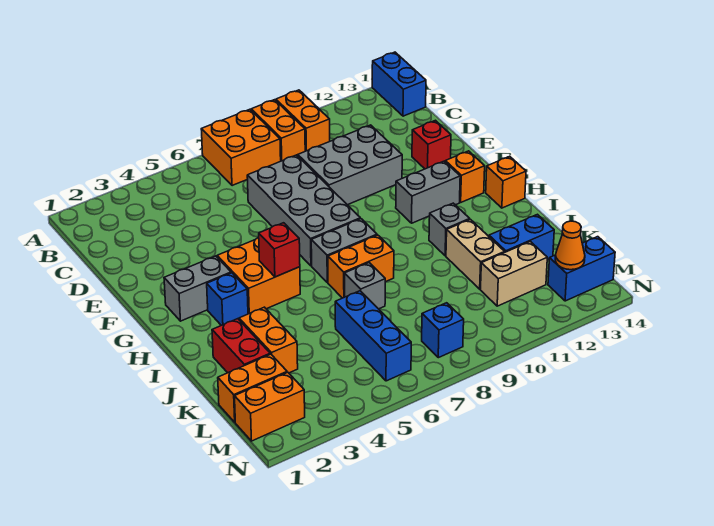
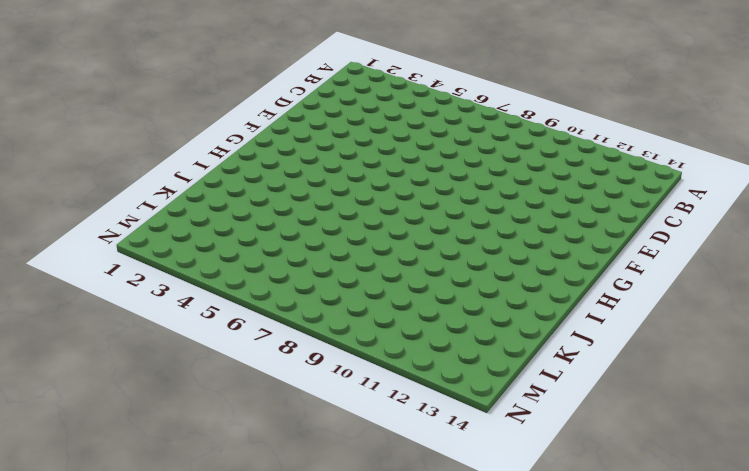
none -> orange brick A7:B8 level 1
none -> orange brick A9:B9 level 1
none -> orange brick A10:B10 level 1

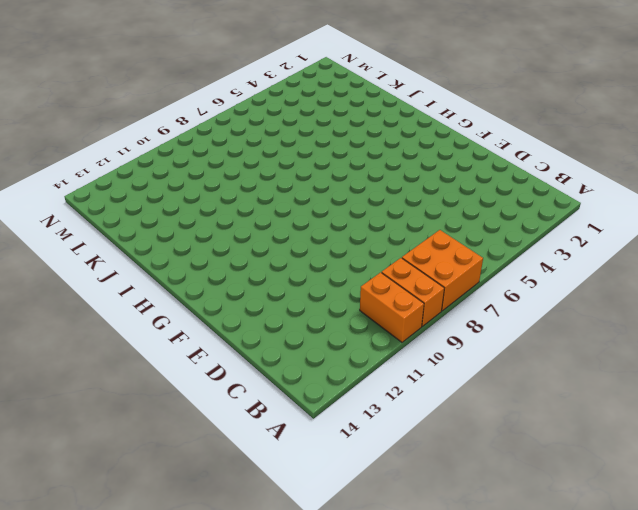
none -> blue brick A14:B14 level 1
none -> grey brick D7:G8 level 1
none -> grey brick D9:E11 level 1

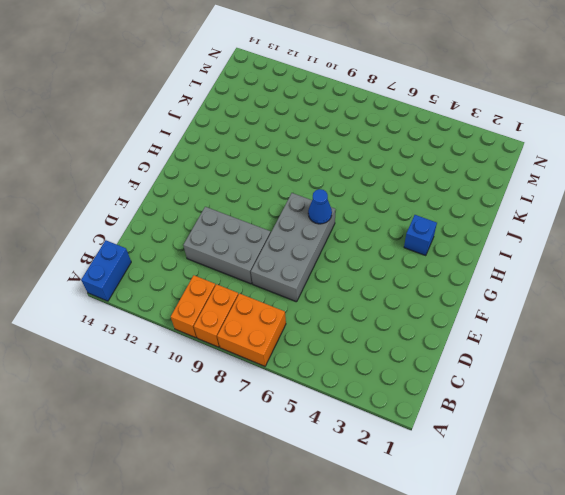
blue cone G7 level 2 -> none
none -> red brick E13 level 1
none -> grey brick G2:G3 level 1
none -> orange brick G4:H5 level 1

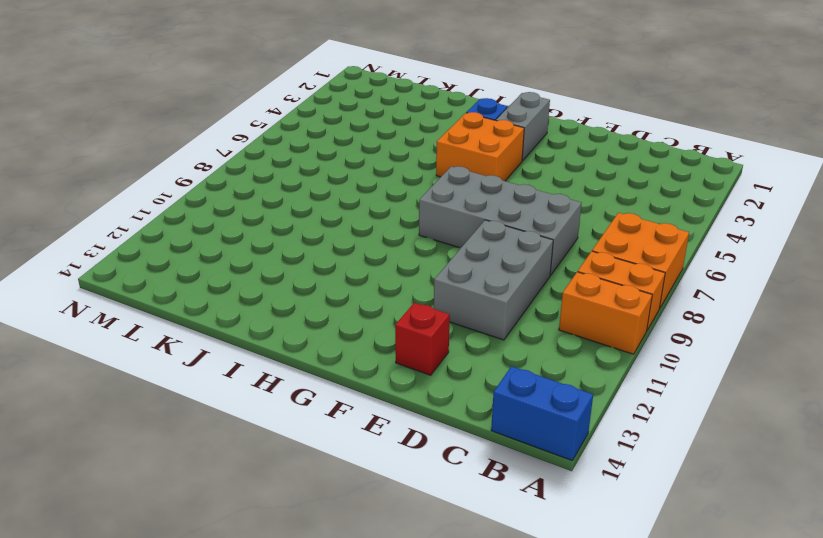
none -> grey brick G11:G12 level 1
none -> orange brick G13 level 1
none -> grey brick H7:H8 level 1

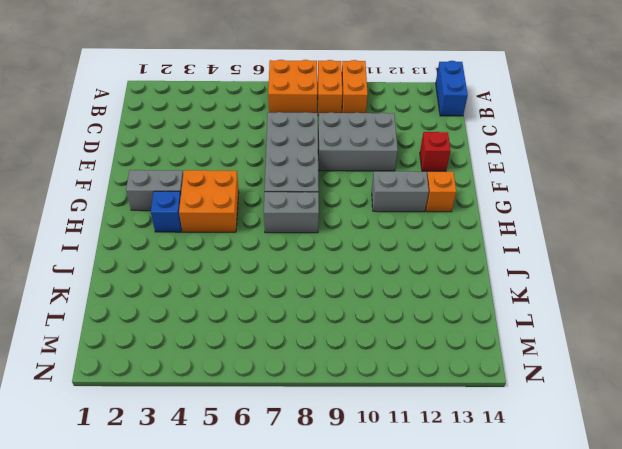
none -> orange brick H14 level 1
none -> orange brick I7:I8 level 1
none -> grey brick I11 level 1

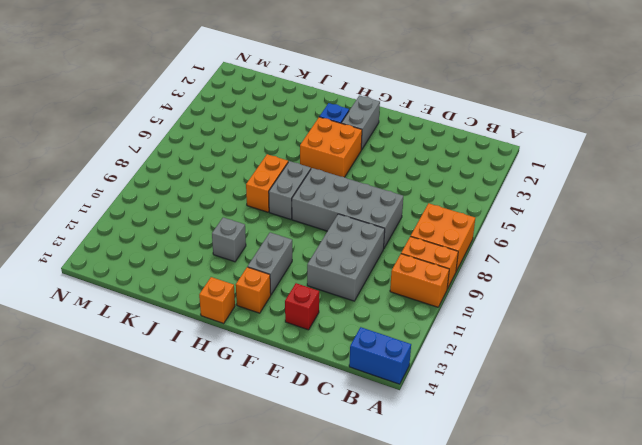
none -> red brick J2:K2 level 1
none -> orange brick J3:K3 level 1
none -> grey brick J7 level 1

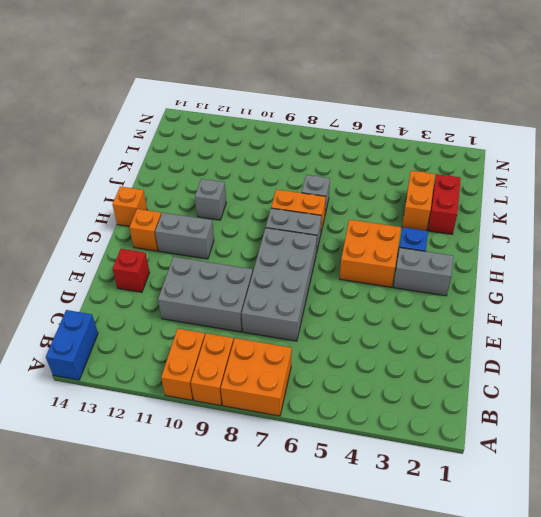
none -> tan brick J11:K11 level 1
none -> blue brick K6:M6 level 1
none -> blue brick K12:K13 level 1

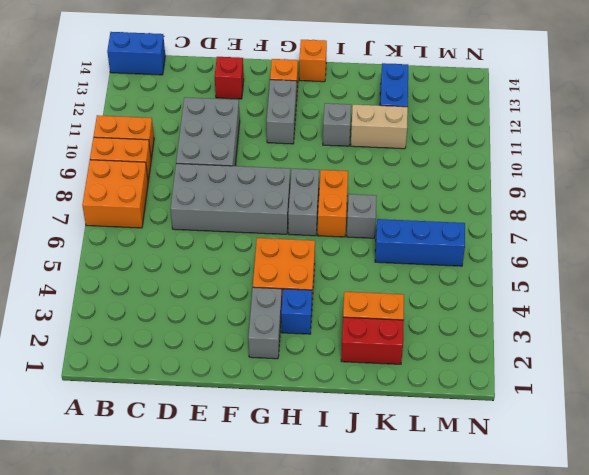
none -> orange brick L1:L2 level 1
none -> tan brick L11:L12 level 1
none -> orange brick M1:M2 level 1

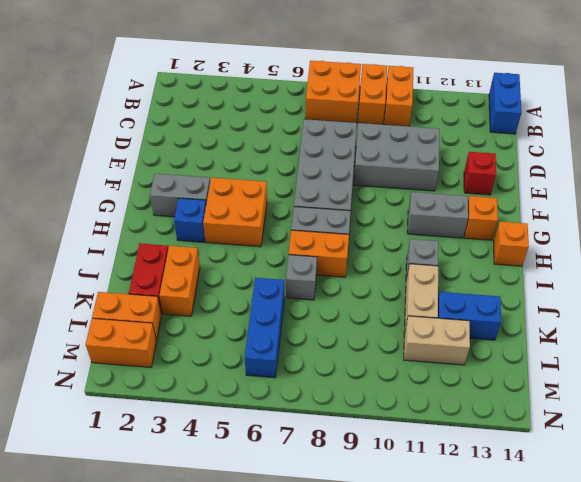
none -> blue brick M8 level 1
none -> blue brick M13:M14 level 1
none -> red brick H5 level 2

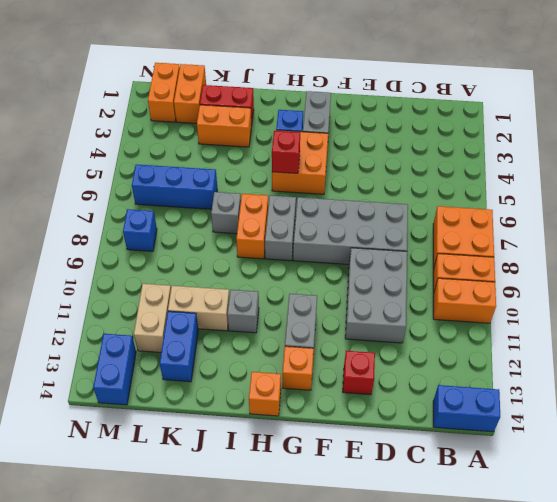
none -> orange cone M13 level 2

